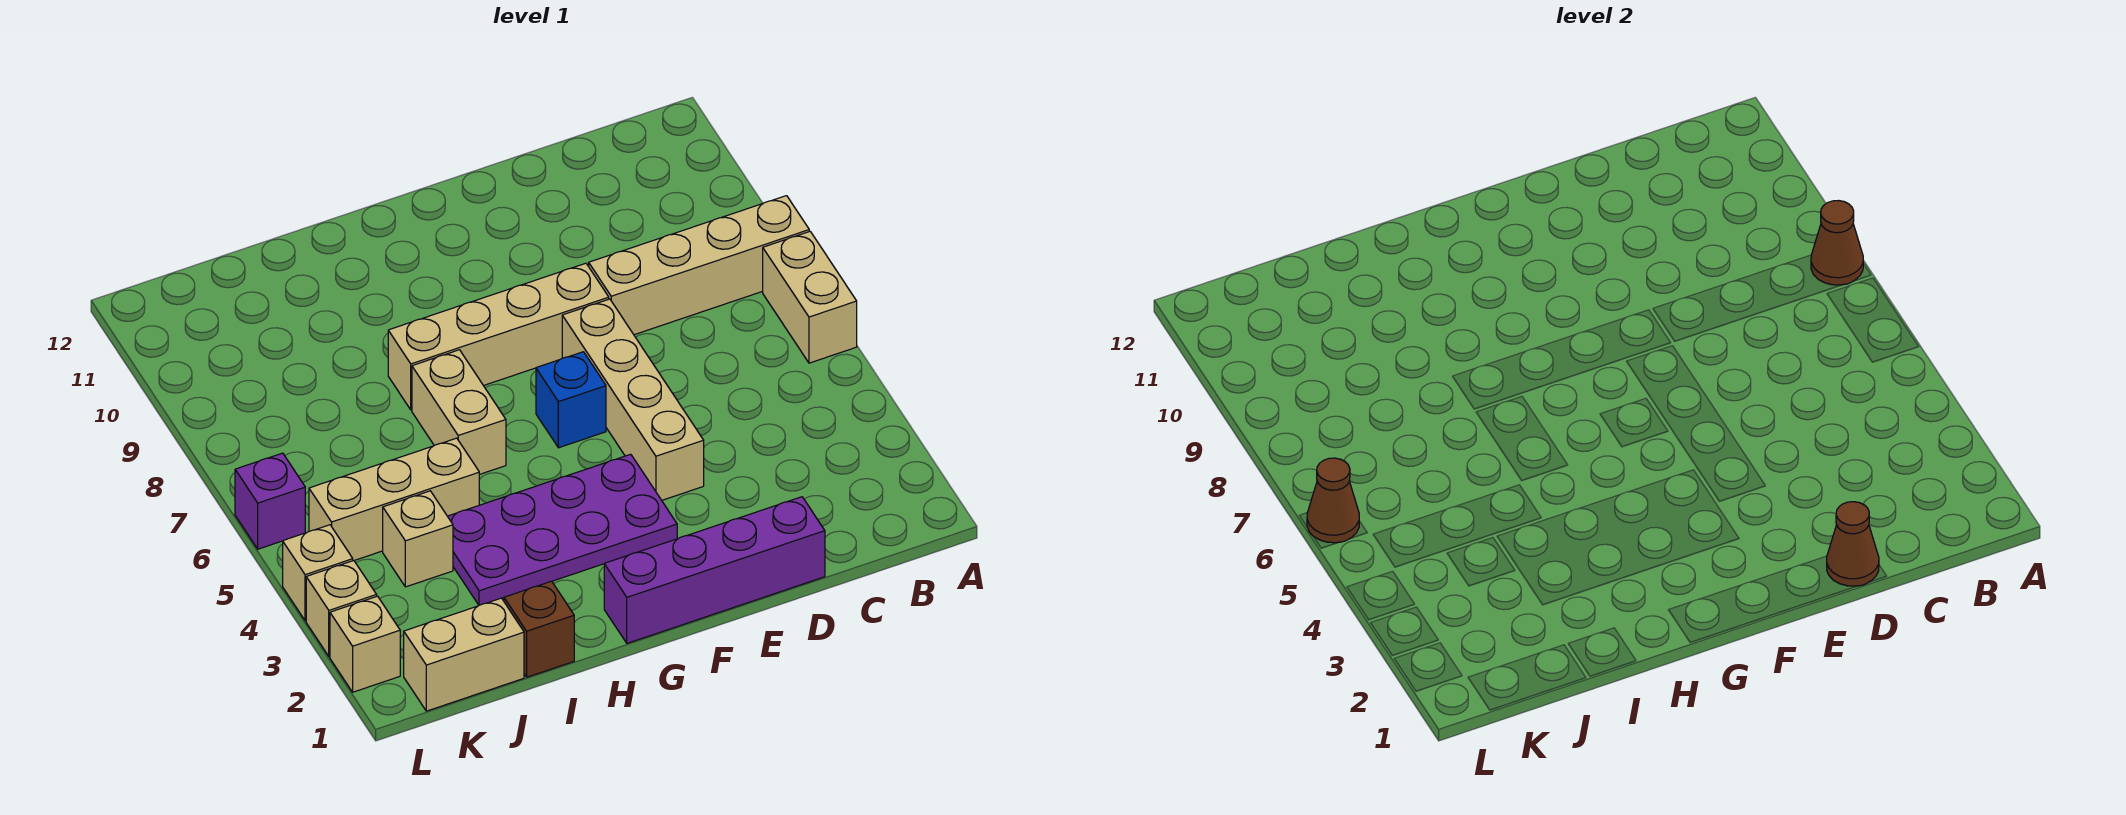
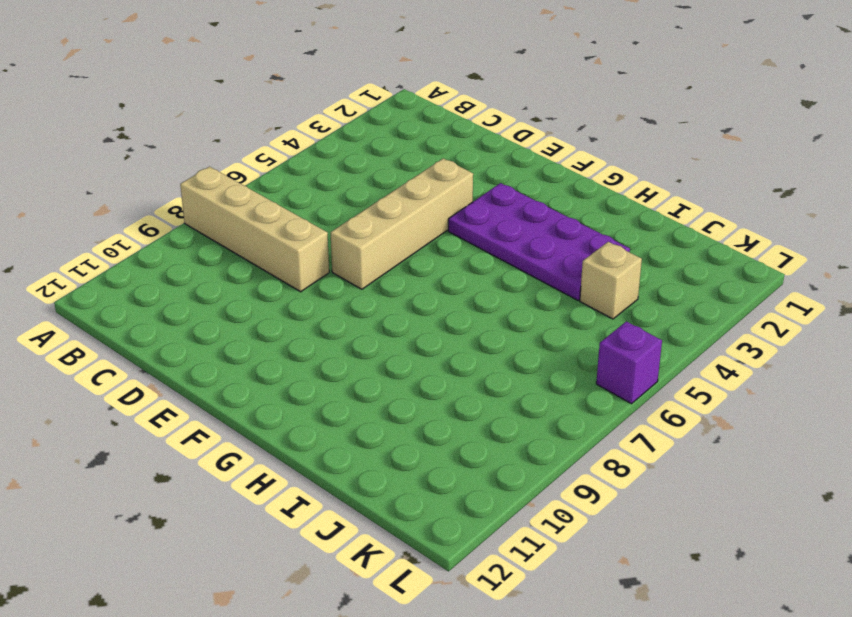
none -> tan brick A6:A7 level 1
none -> purple brick D1:G1 level 1
none -> tan brick E8:H8 level 1

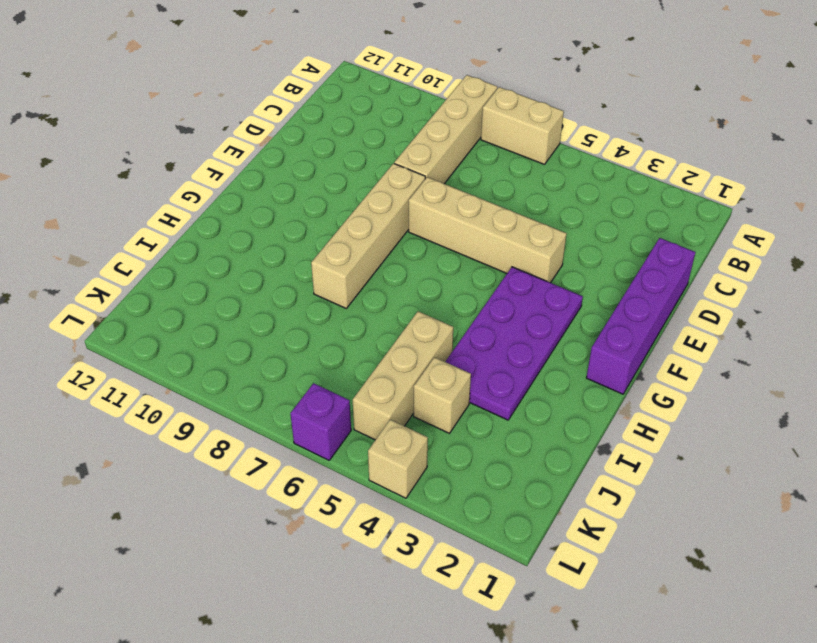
none -> blue brick F6 level 1
none -> tan brick H6:H7 level 1
none -> brown brick I1 level 1

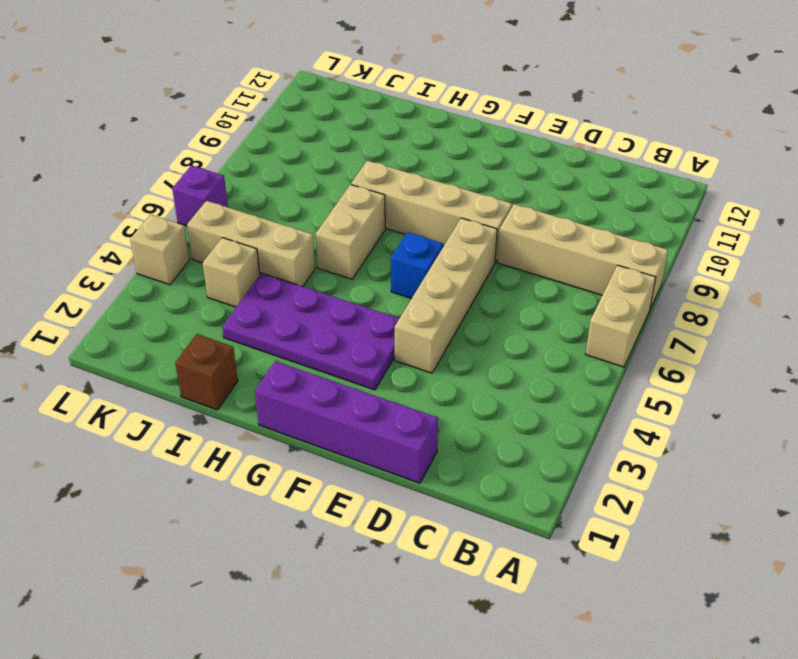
none -> tan brick J1:K1 level 1
none -> tan brick L2 level 1
none -> tan brick L3 level 1

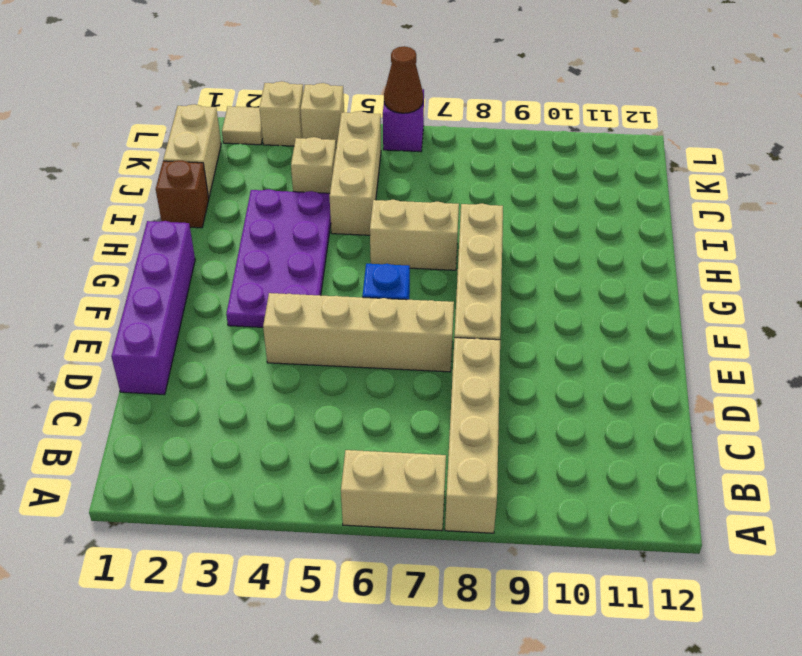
tan tile L2 level 1 -> tan brick L2 level 1
none -> brown cone A8 level 2
none -> brown cone D1 level 2

